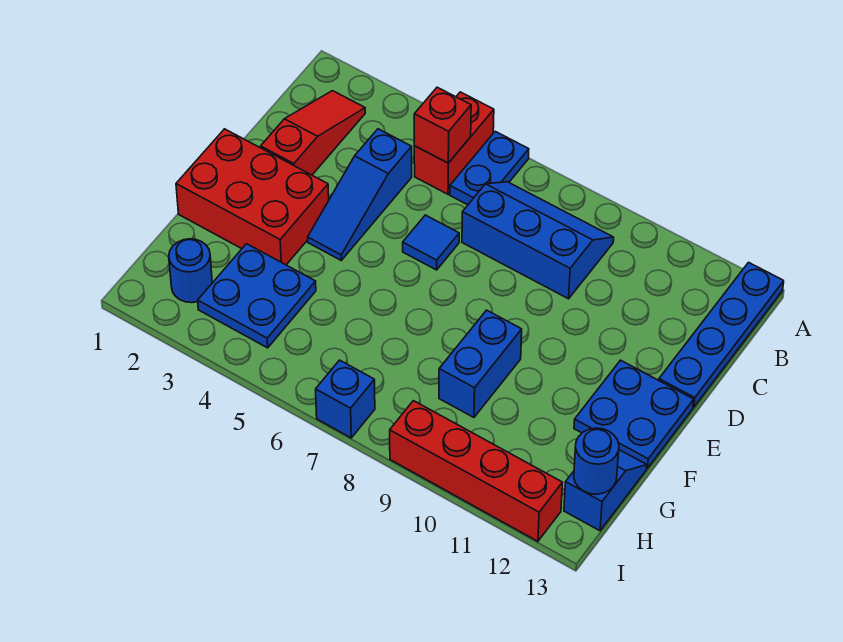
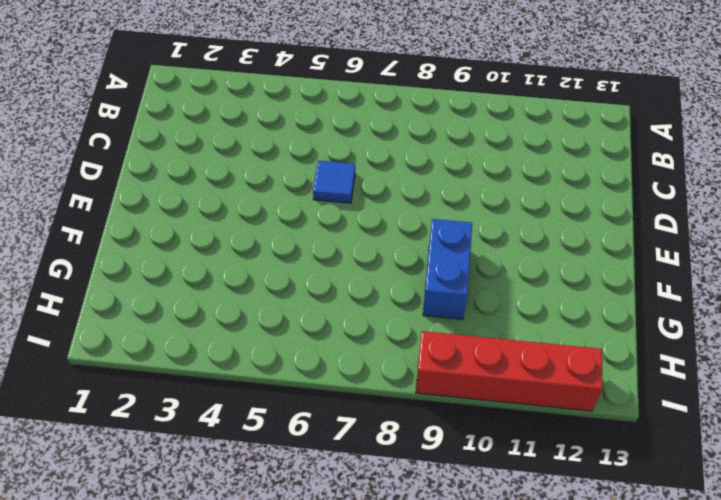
none -> red brick A5:B5 level 1
none -> blue plate A6:B6 level 1
none -> blue plate A13:D13 level 1

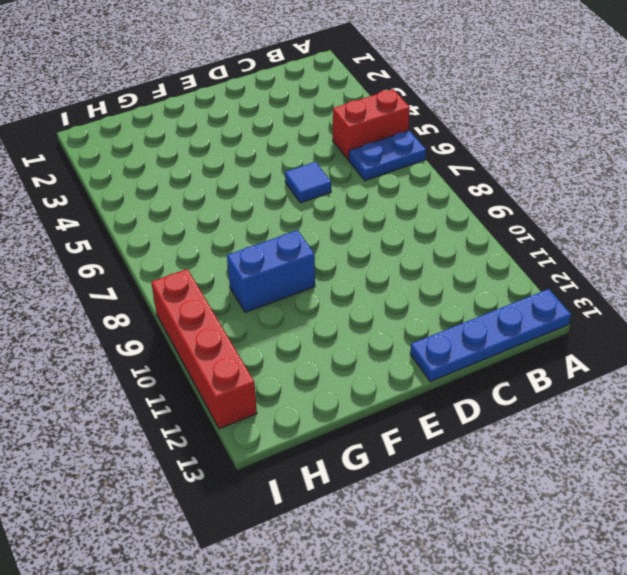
none -> red slope B2:D2 level 1 top D
none -> blue slope B7:C9 level 1 top C
none -> blue slope C4:E4 level 1 top C

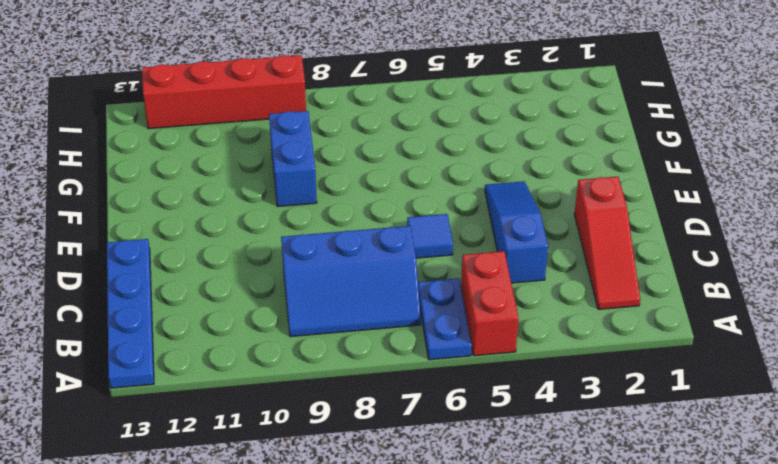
none -> red brick E1:F3 level 1
none -> blue plate E12:F13 level 1
none -> blue plate G3:H4 level 1

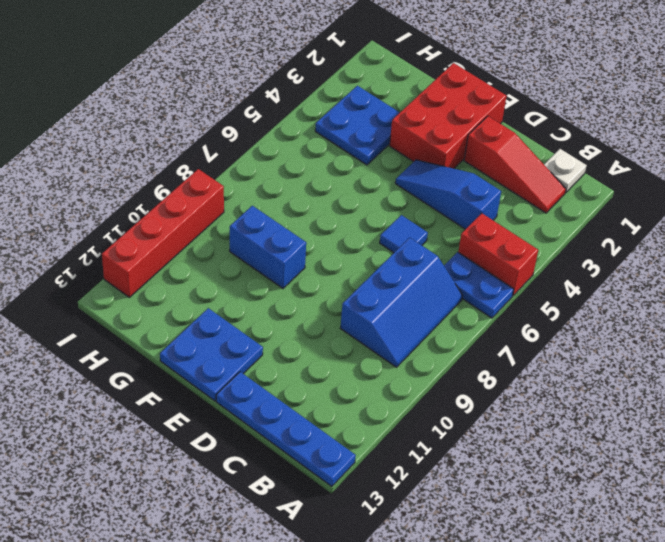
white plate B1 level 1 -> none
none -> blue slope G13:H13 level 1 top H
none -> blue round brick H2 level 1
none -> blue brick I7 level 1

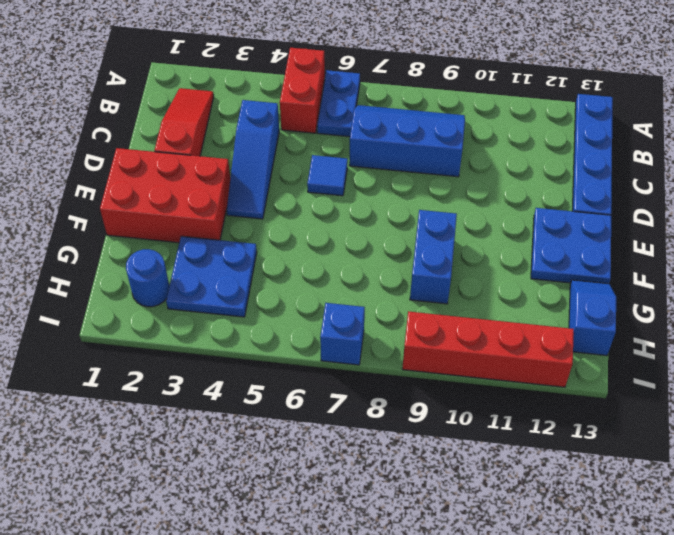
none -> red brick B5 level 2
none -> blue round brick H13 level 2

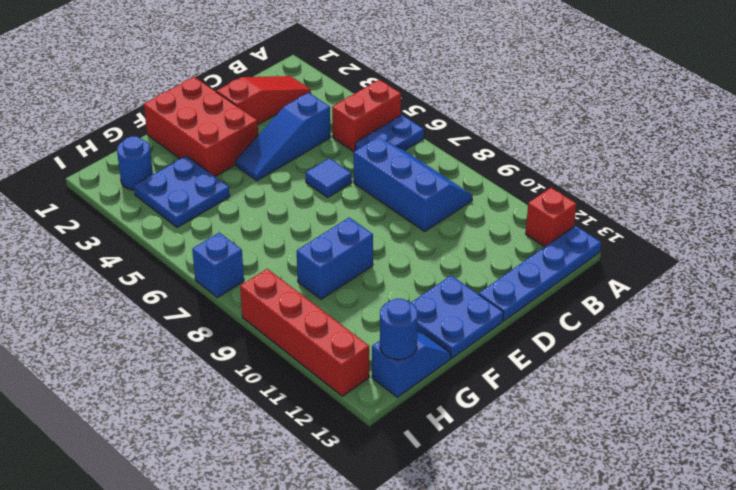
red brick A12 level 1 -> red brick B5 level 2

